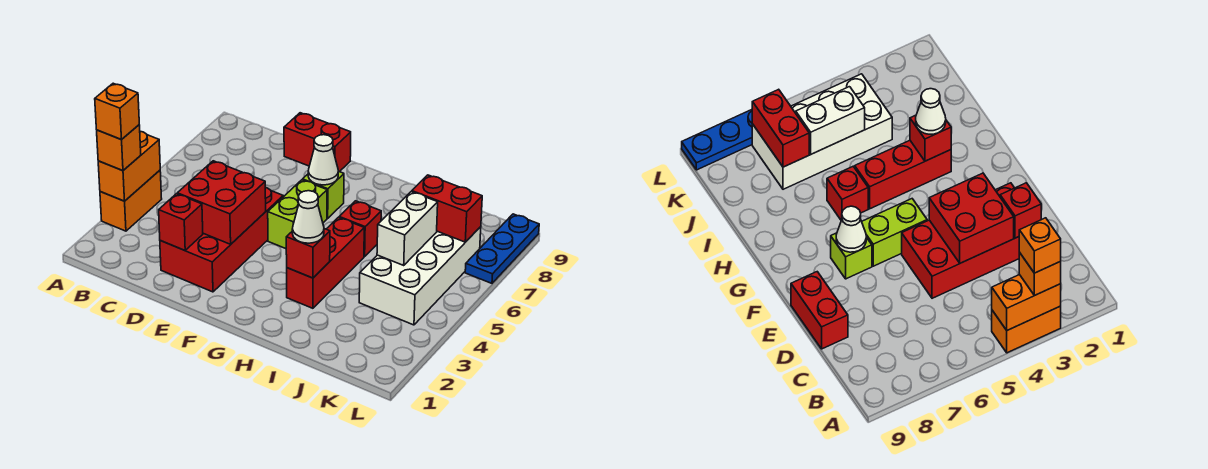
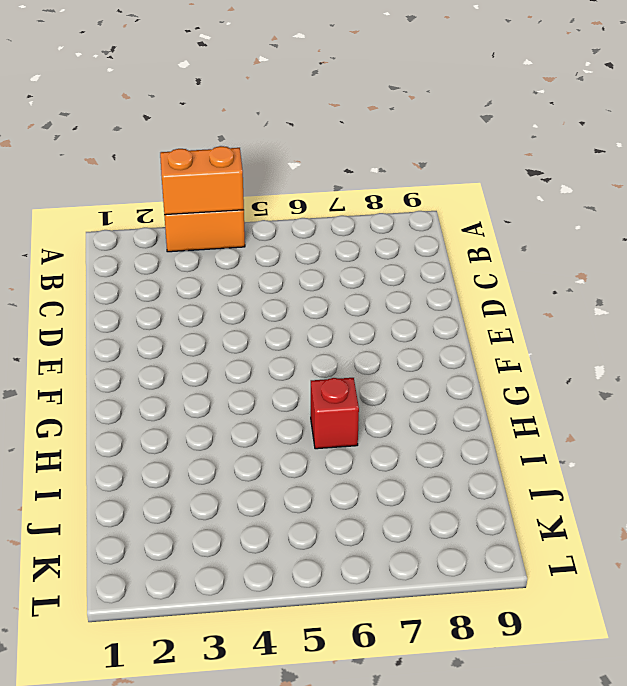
none -> red brick D2:E5 level 1
none -> red brick D9:E9 level 1
none -> lime brick F5:F6 level 1

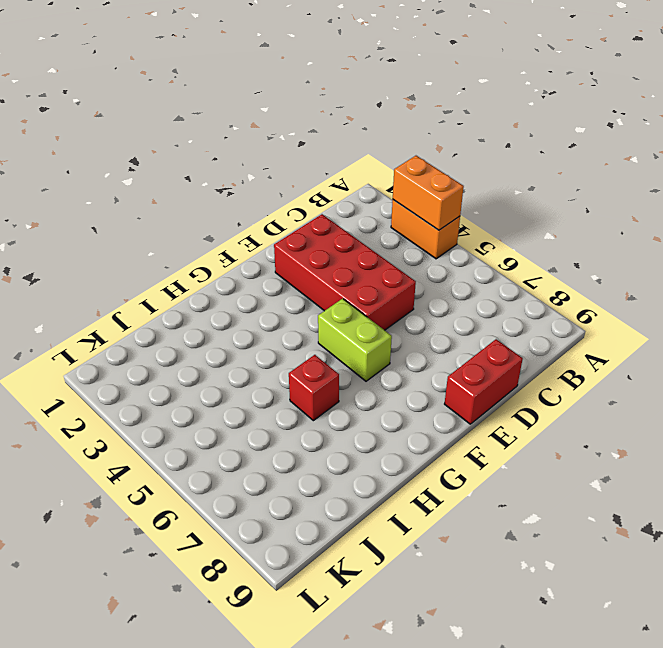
none -> lime brick F7 level 1
none -> red brick H3:H5 level 1
none -> white brick J4:K7 level 1

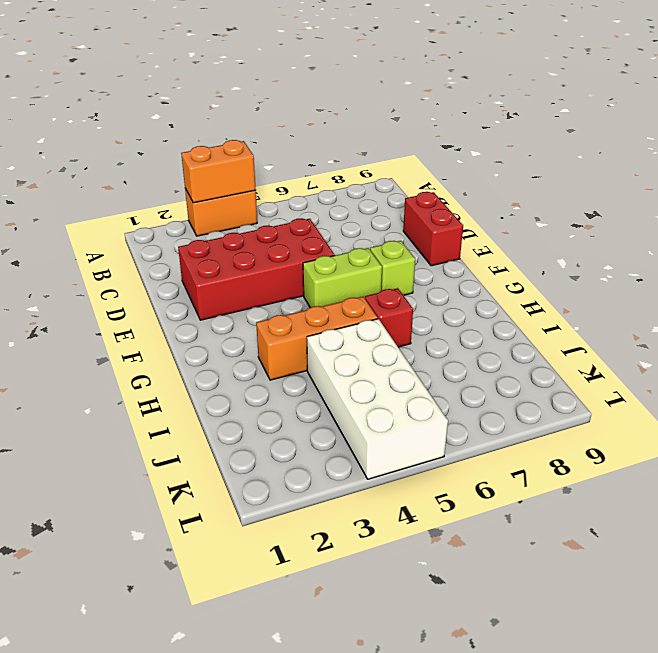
orange brick H3:H5 level 1 -> red brick H3:H5 level 1
white brick I4:L5 level 1 -> white brick J4:K7 level 1
none -> blue plate L7:L9 level 1
none -> red brick D2 level 2
none -> red brick D3:E4 level 2

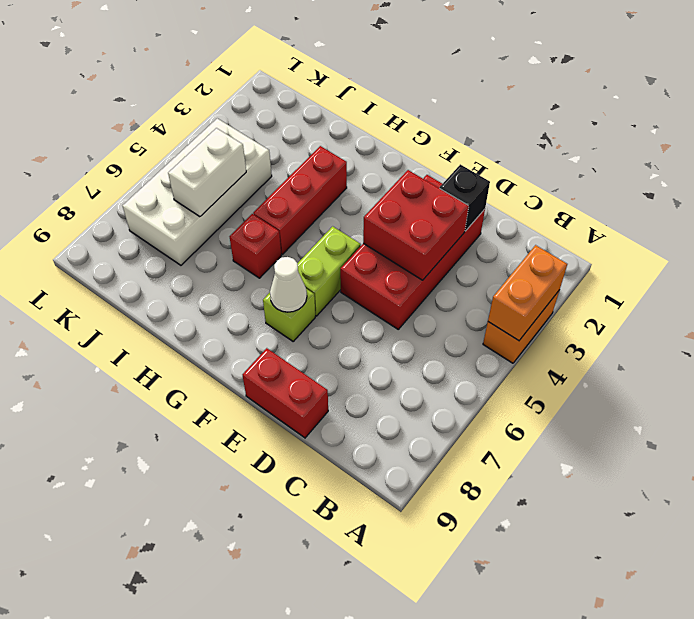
black brick D2 level 2 -> red brick D2 level 2
none -> blue plate L7:L9 level 1
none -> red brick H3 level 2
none -> red brick J7:K7 level 2

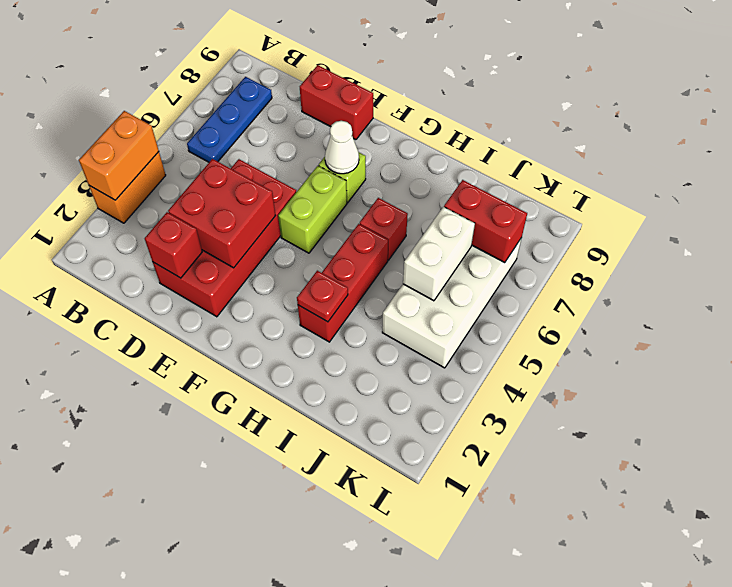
blue plate B6:B8 level 1 -> blue plate L7:L9 level 1
red plate H3 level 2 -> red brick H3 level 2
none -> orange brick A3 level 3
none -> white cone H3 level 3
none -> orange brick A3 level 4

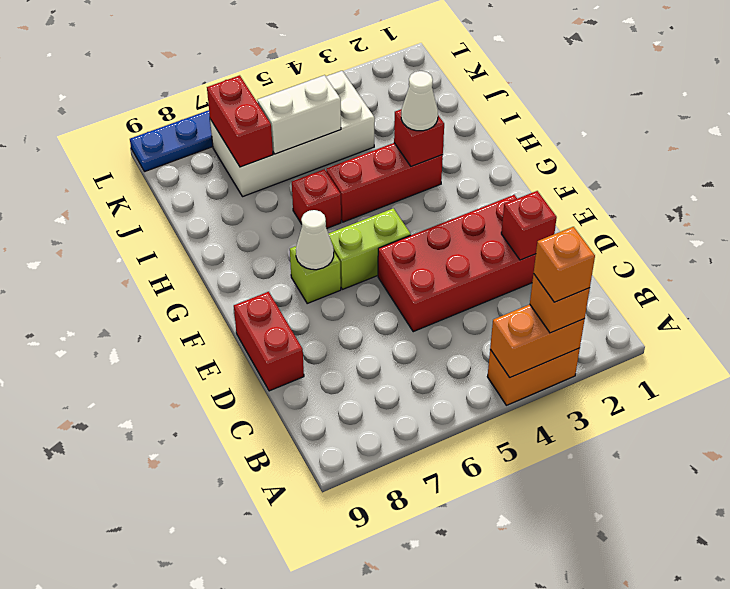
none -> red brick D3:E4 level 2

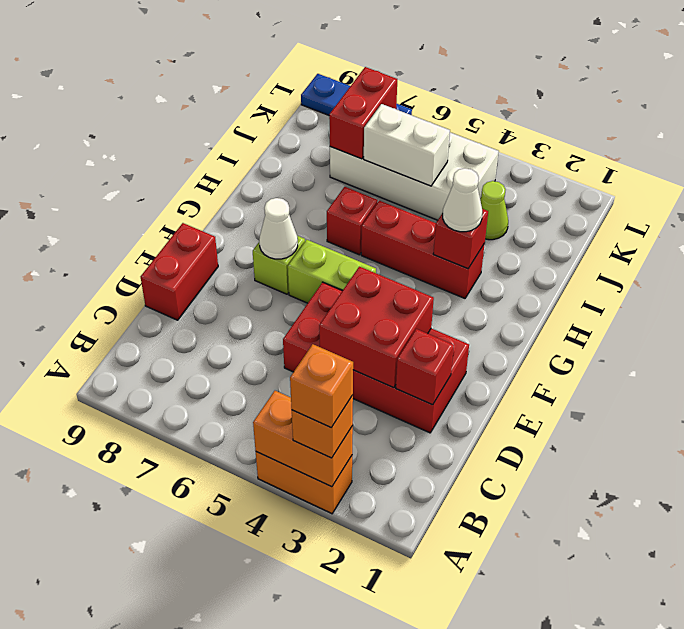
lime cone J3 level 1 -> none

